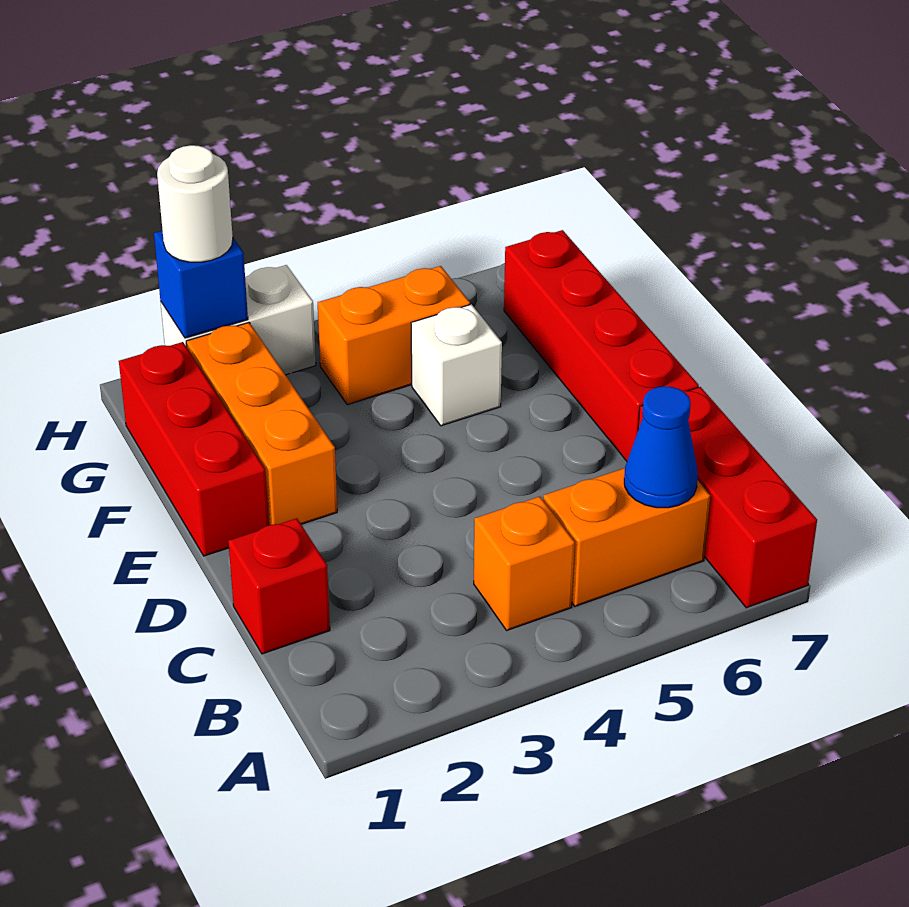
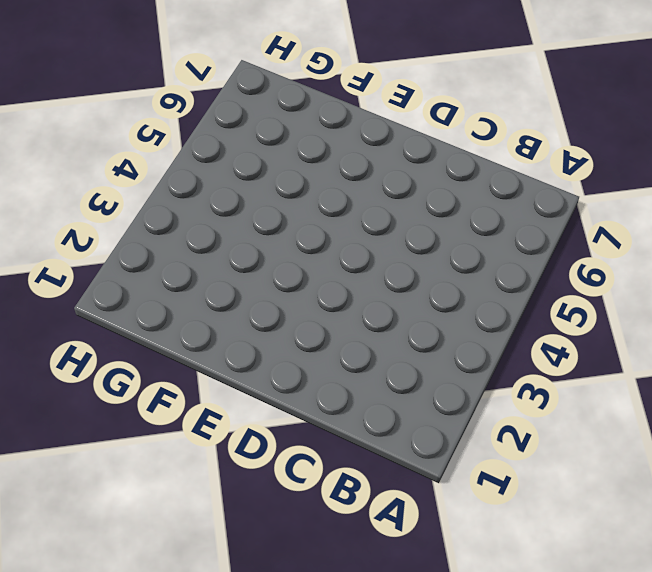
none -> red brick A7:C7 level 1
none -> orange brick B4 level 1
none -> orange brick B5:B6 level 1

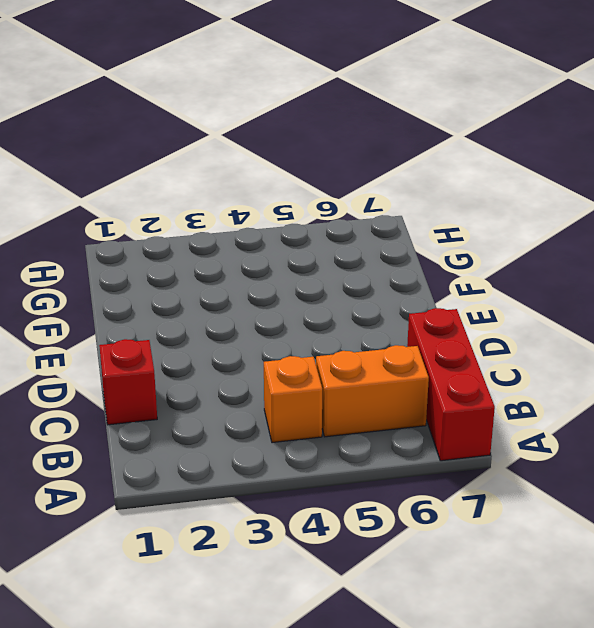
none -> red brick D7:G7 level 1
none -> red brick E1:G1 level 1
none -> orange brick E2:G2 level 1

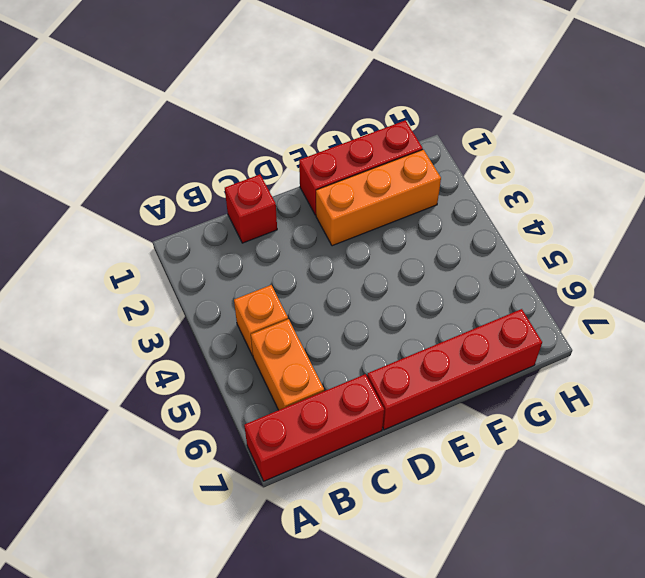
none -> white brick F5 level 1
none -> orange brick G4:G5 level 1
none -> white brick H2:H3 level 1

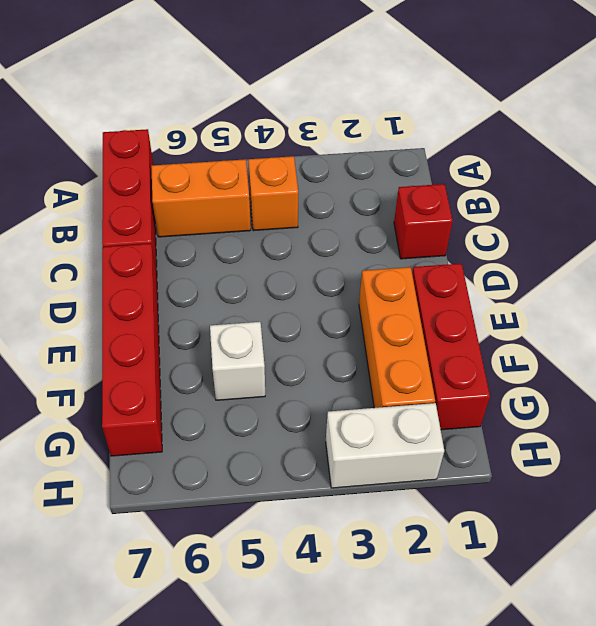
none -> orange brick G4:G5 level 1
none -> blue cone B6 level 2
none -> blue brick H2 level 2

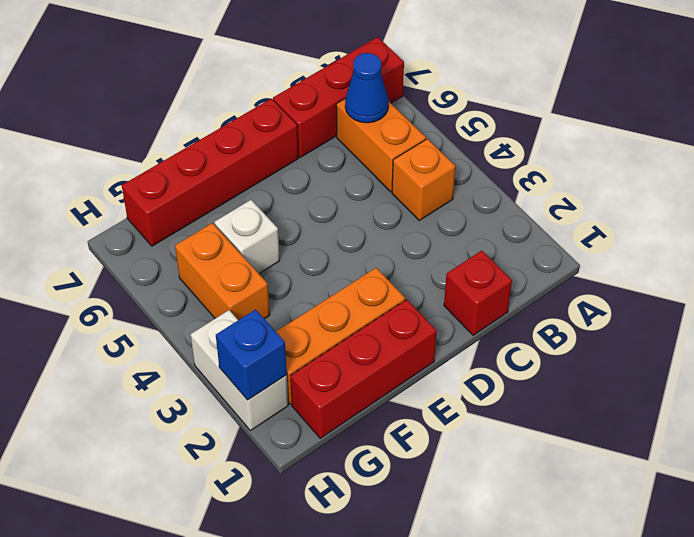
none -> white round brick H2 level 3

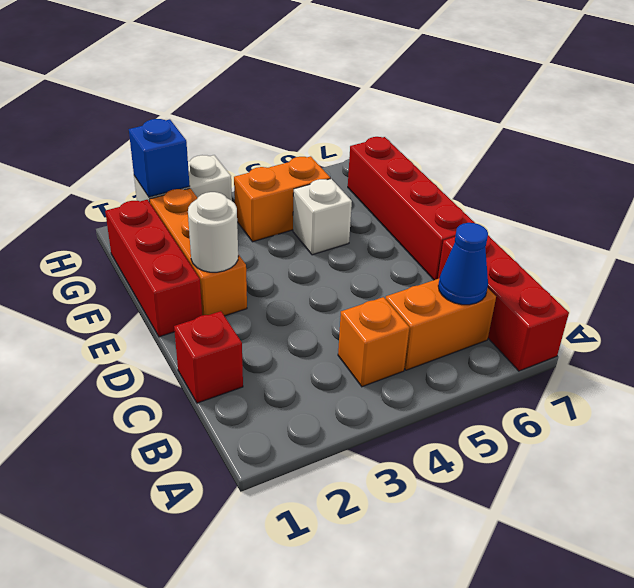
white round brick E2 level 2 -> white round brick H2 level 3

